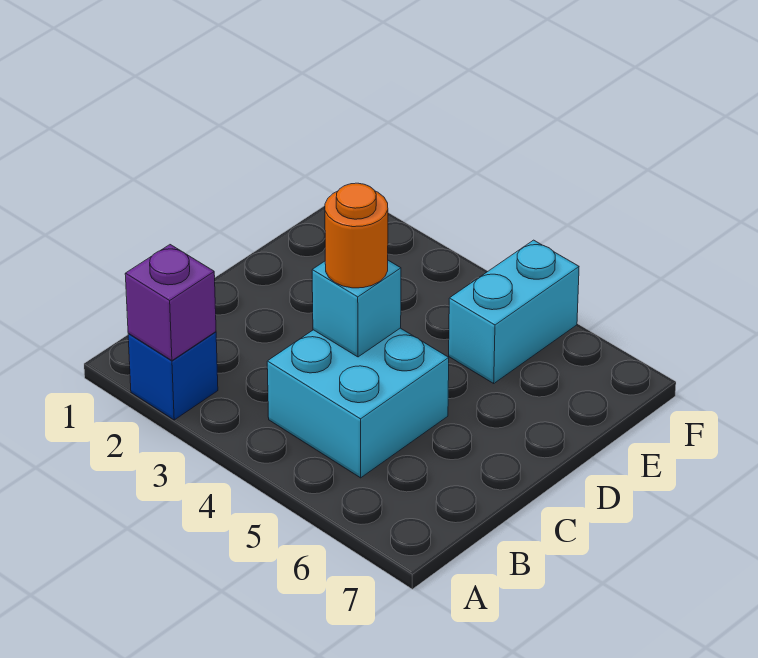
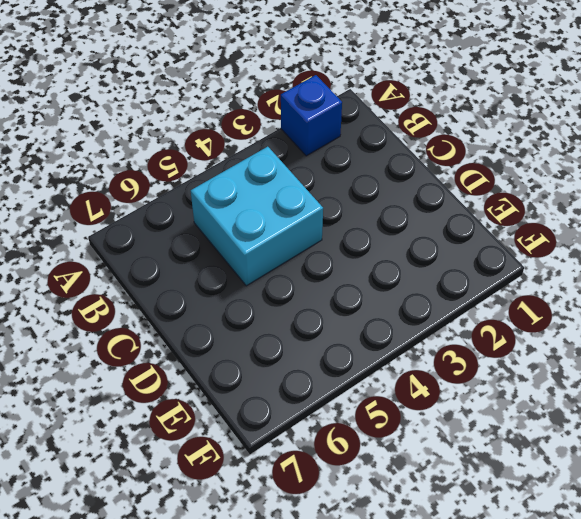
none -> cyan brick E5:F5 level 1
none -> purple brick A2 level 2

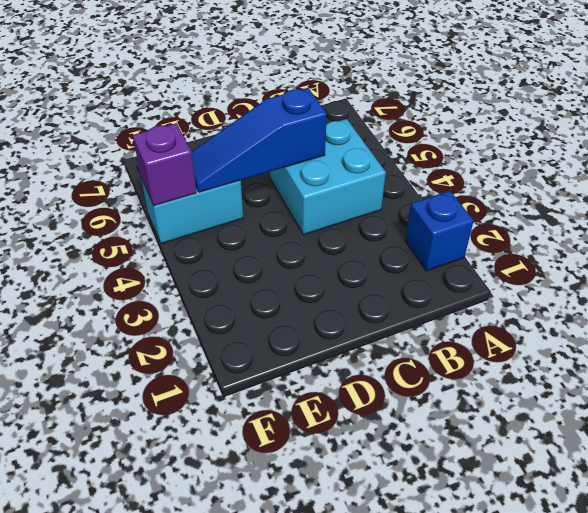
blue slope C5:E5 level 2 top C -> none
purple brick F5 level 2 -> purple brick A2 level 2
none -> cyan brick C4 level 2
none -> orange round brick C4 level 3

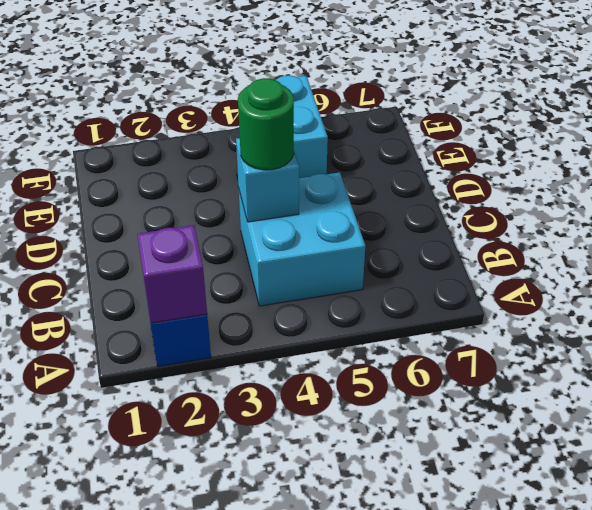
green round brick C4 level 3 -> orange round brick C4 level 3

